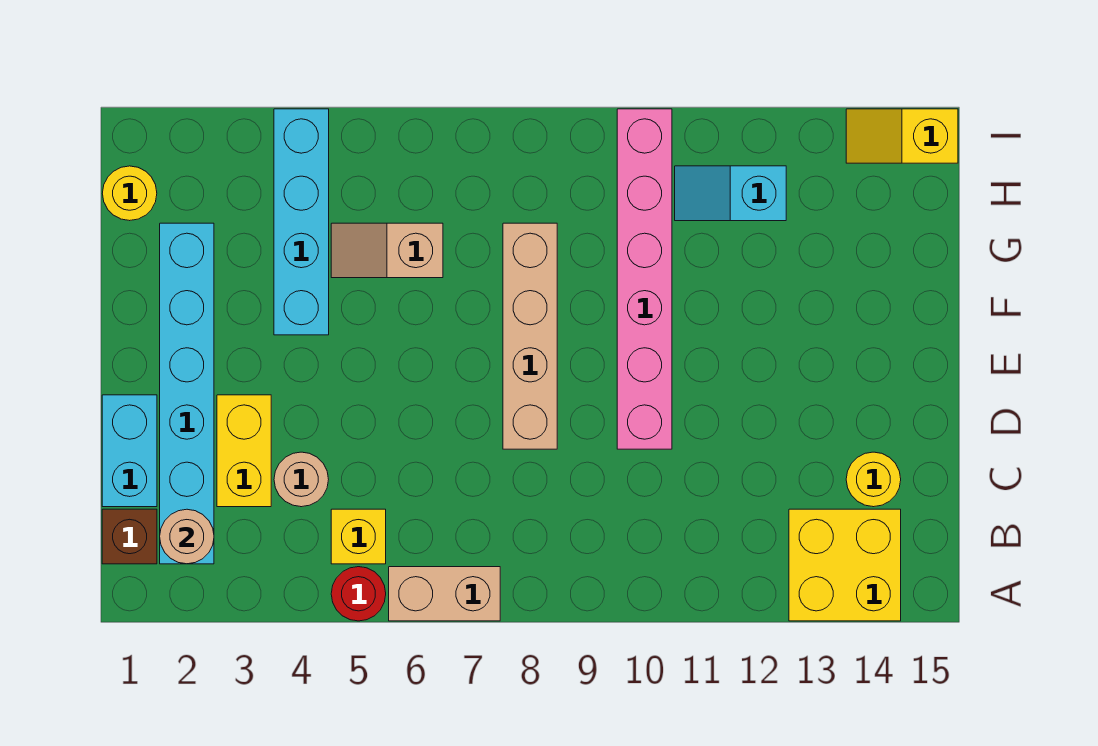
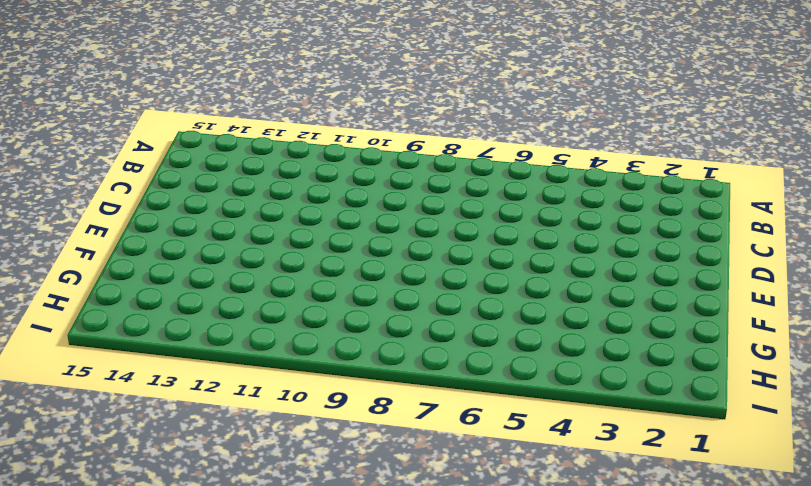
none -> red round brick A5 level 1
none -> tan brick A6:A7 level 1
none -> yellow brick A13:B14 level 1

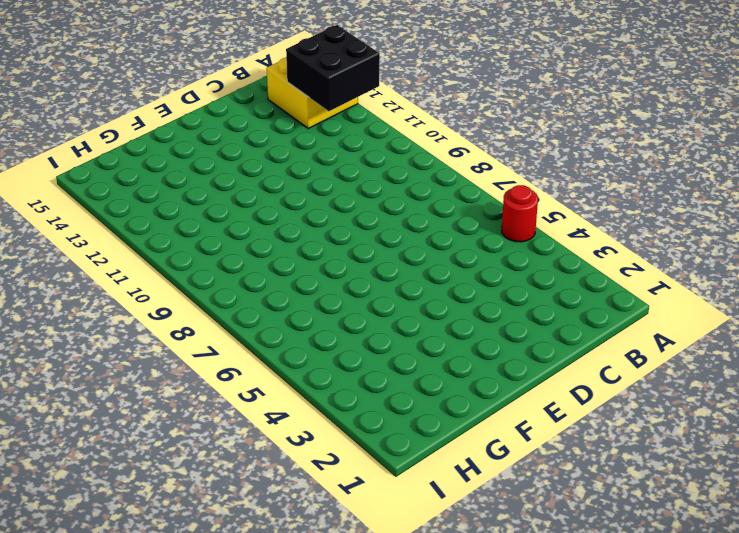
black brick A12:B13 level 2 -> none
none -> tan brick A6:A7 level 1
none -> brown brick B1 level 1
none -> cyan brick B2:G2 level 1

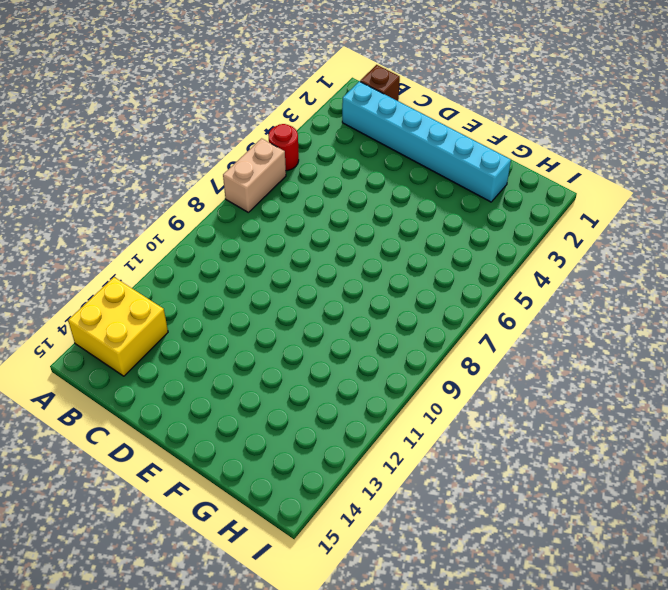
none -> yellow brick B5 level 1
none -> cyan brick C1:D1 level 1
none -> yellow brick C3:D3 level 1

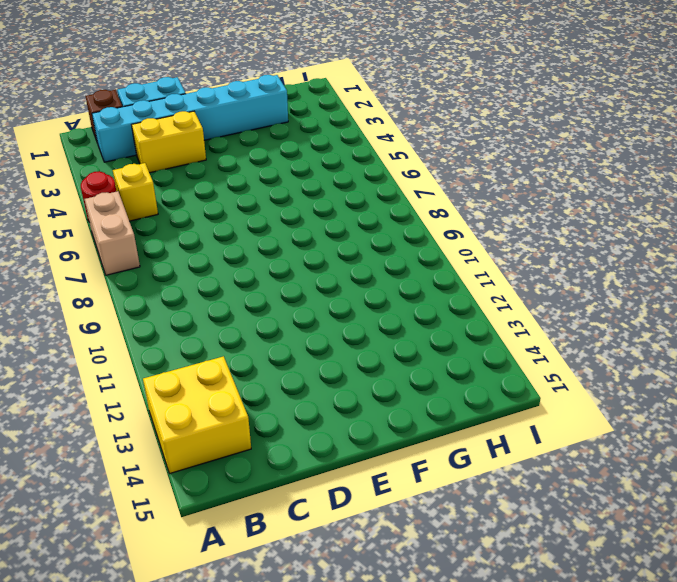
none -> tan round brick C4 level 1
none -> yellow round brick C14 level 1
none -> tan brick D8:G8 level 1

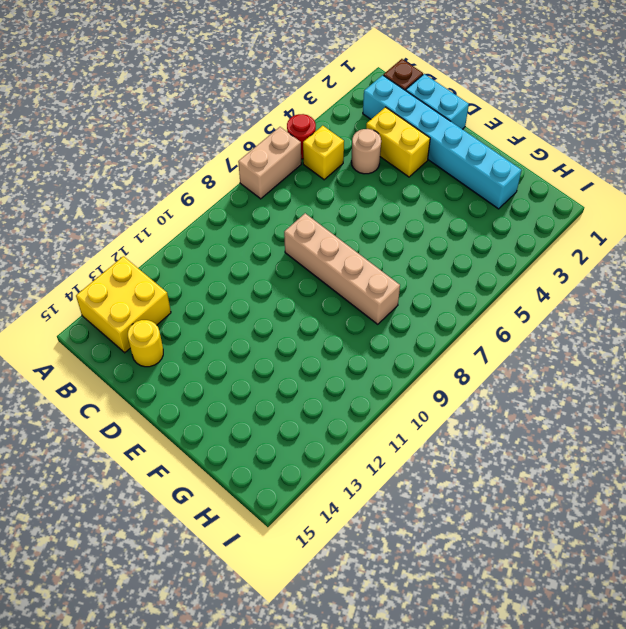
none -> pink brick D10:I10 level 1
none -> cyan brick F4:I4 level 1
none -> tan slope G5:G6 level 1 top 6

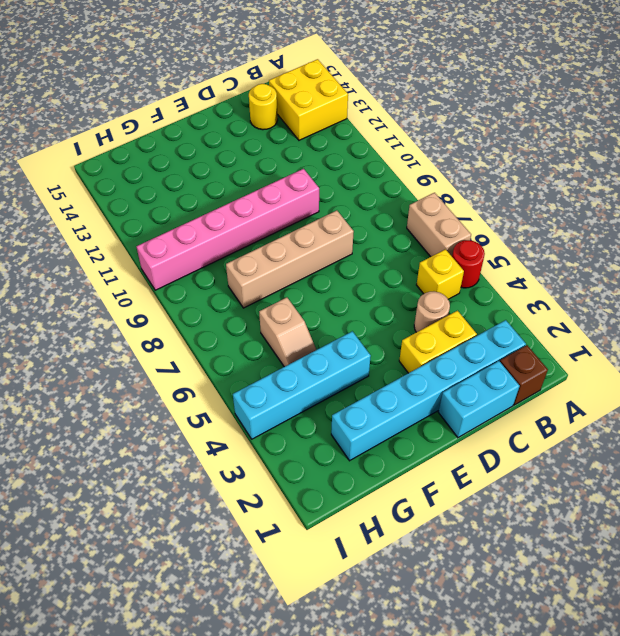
none -> yellow round brick H1 level 1
none -> cyan slope H11:H12 level 1 top 12
none -> yellow slope I14:I15 level 1 top 15

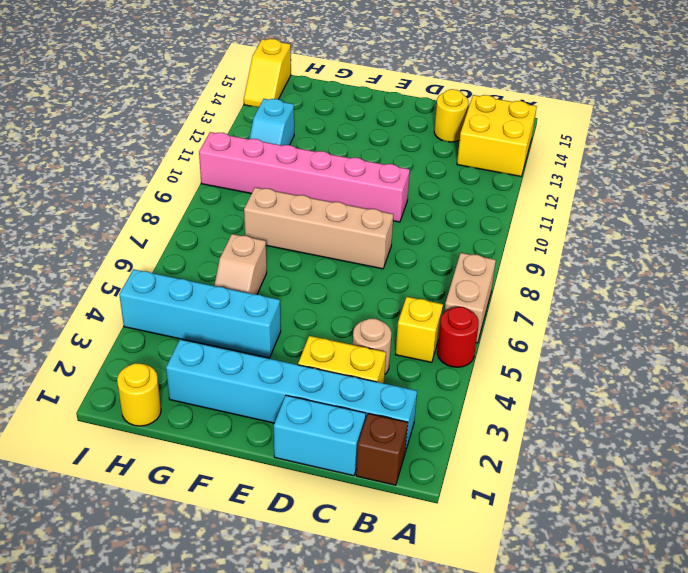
none -> tan round brick B2 level 2

